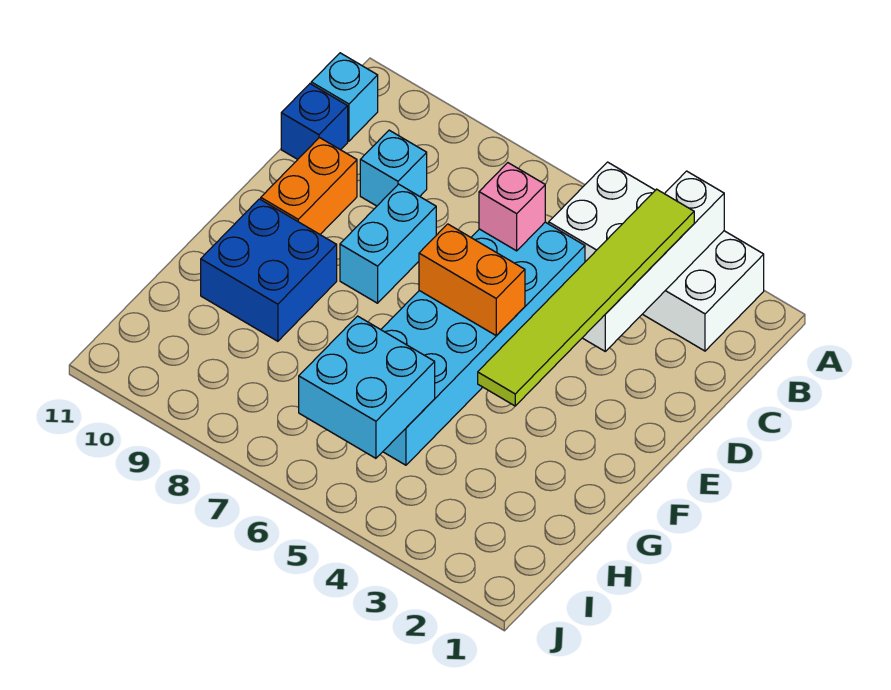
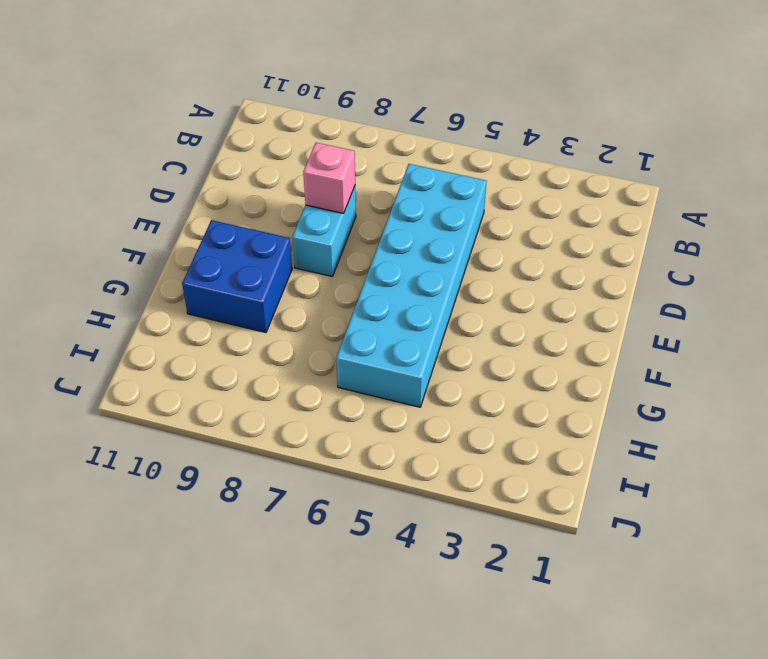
pink brick D8 level 2 -> pink brick C6 level 2
none -> white brick A2:B5 level 1
none -> cyan brick B11 level 1
none -> cyan brick C9 level 1

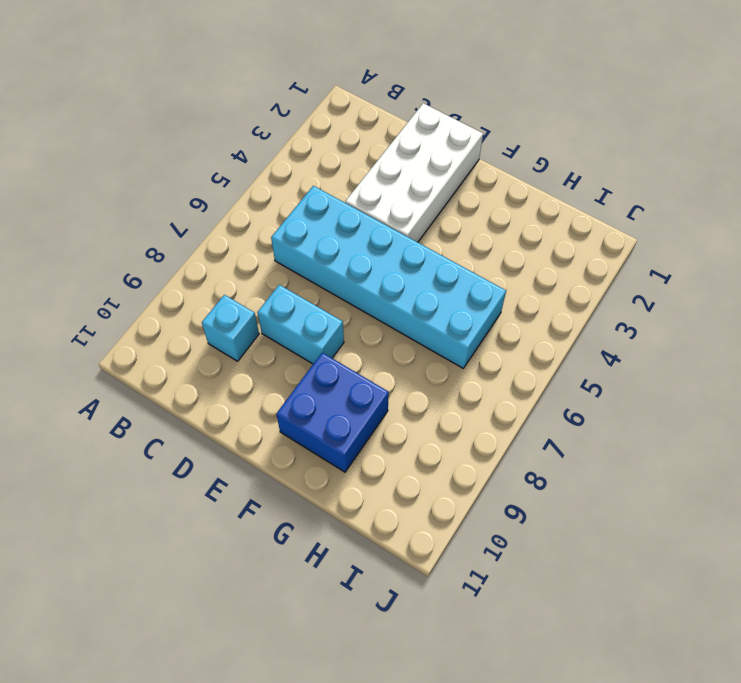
white brick D1:E4 level 1 -> white brick A2:B5 level 1
none -> cyan brick B11 level 1
none -> blue brick C11 level 1
none -> orange brick D10:E10 level 1

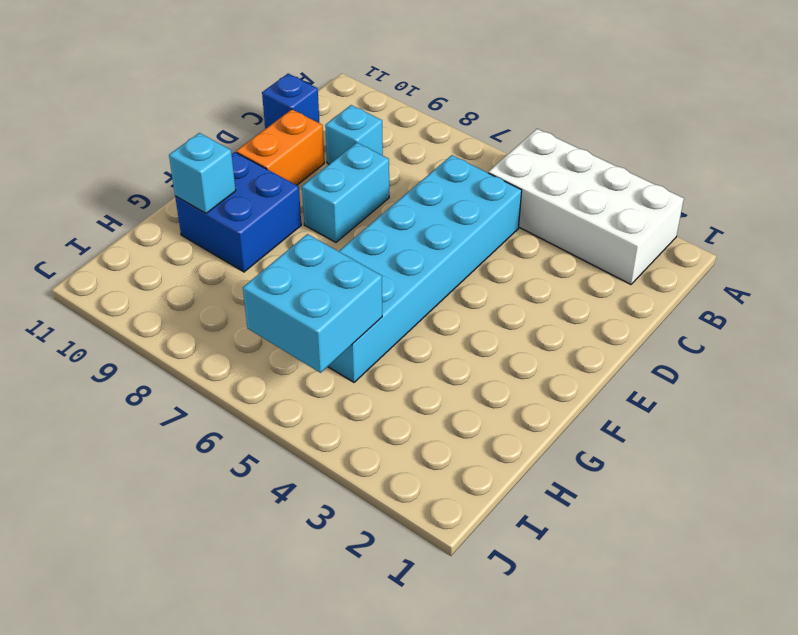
cyan brick G10 level 2 -> cyan brick B11 level 1
none -> white brick A3:D3 level 2
none -> pink brick C6 level 2
none -> orange brick E5:E6 level 2

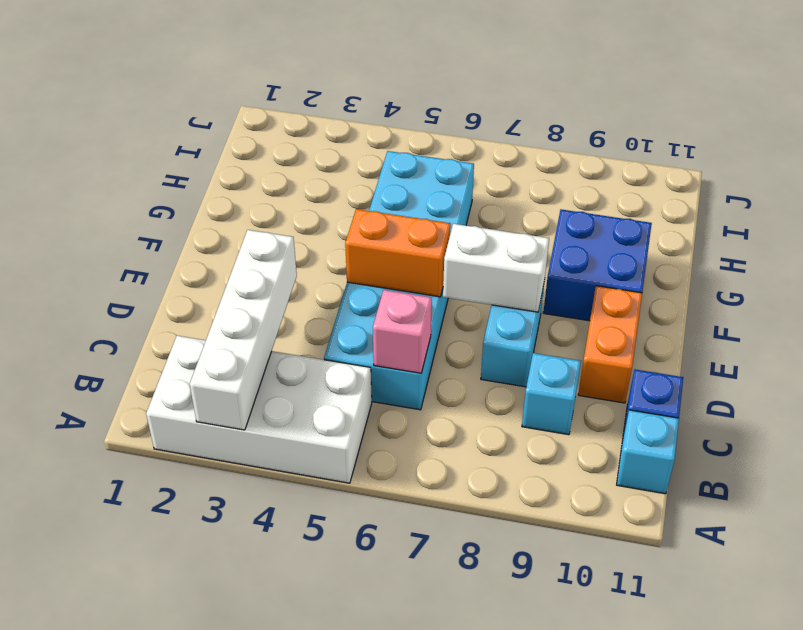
white brick E7:E8 level 2 -> none
none -> cyan brick H5:I6 level 2
none -> lime tile B3:G3 level 3

